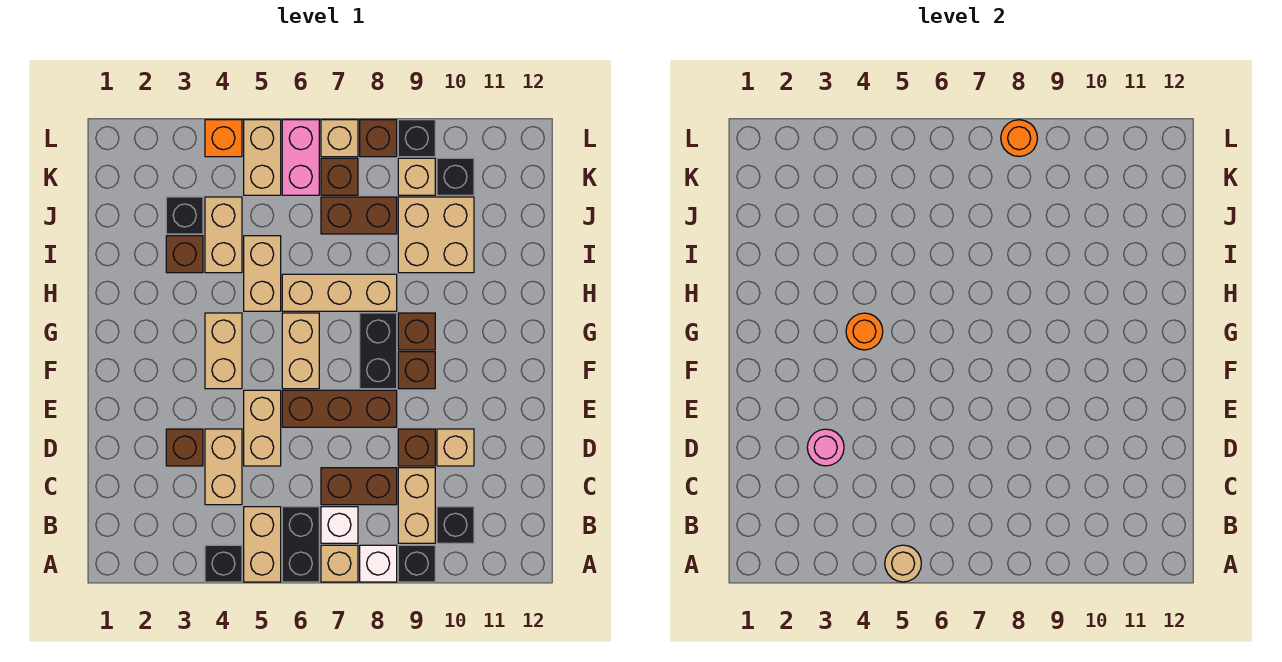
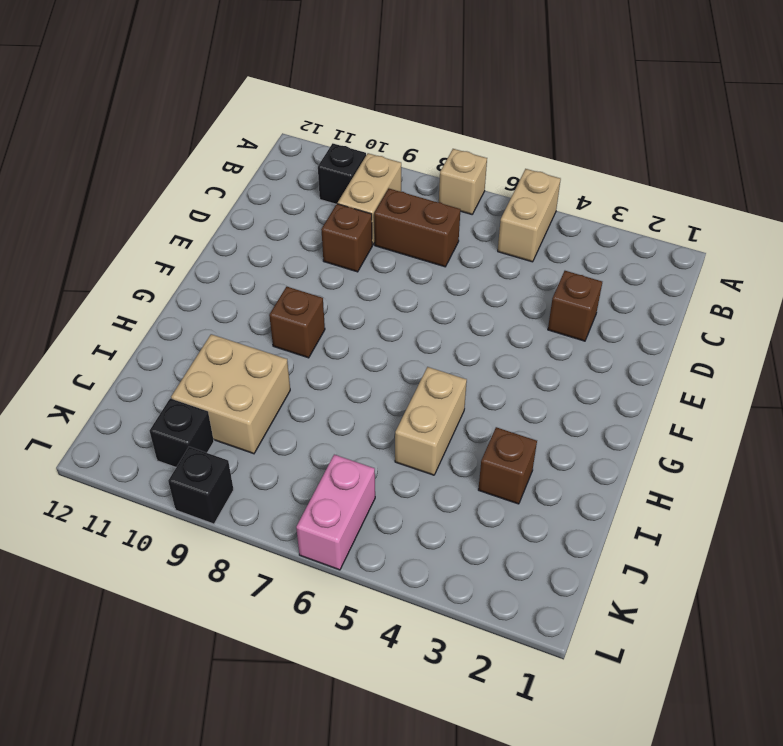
none -> black brick A4 level 1
none -> black brick A6:B6 level 1
none -> white brick A8 level 1
none -> black brick A9 level 1

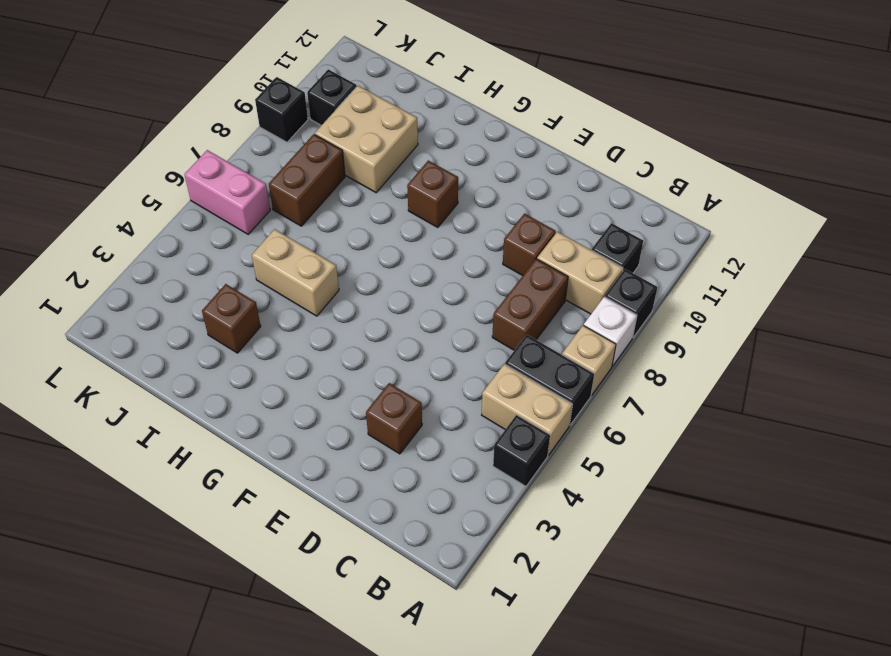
none -> white brick B7 level 1
none -> tan brick C4:D4 level 1
none -> tan brick D5:E5 level 1
none -> tan brick D10 level 1

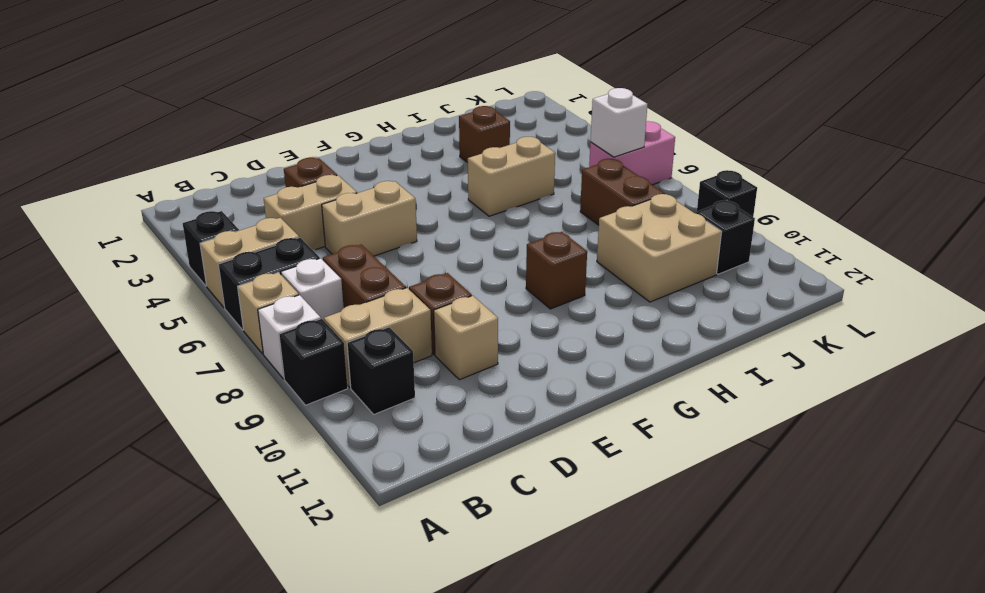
white brick K6 level 2 -> none
none -> brown brick E6:E8 level 1
none -> tan brick F4:G4 level 1
none -> tan brick F6:G6 level 1
none -> black brick F8:G8 level 1

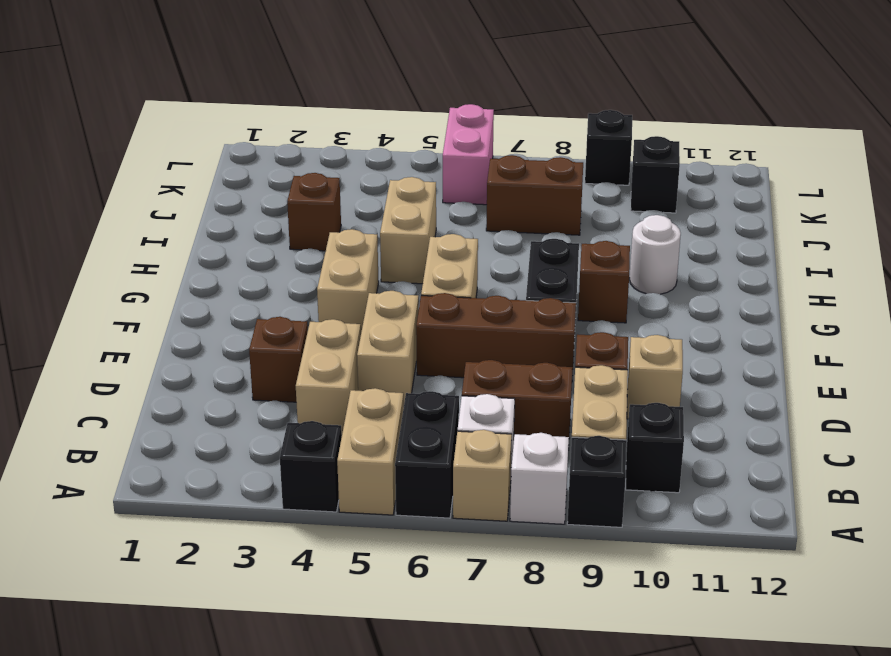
white round brick H10 level 1 -> none
none -> brown brick F9 level 1
none -> tan brick H6:H8 level 1
none -> tan brick I4:J4 level 1
none -> tan brick I9:J10 level 1

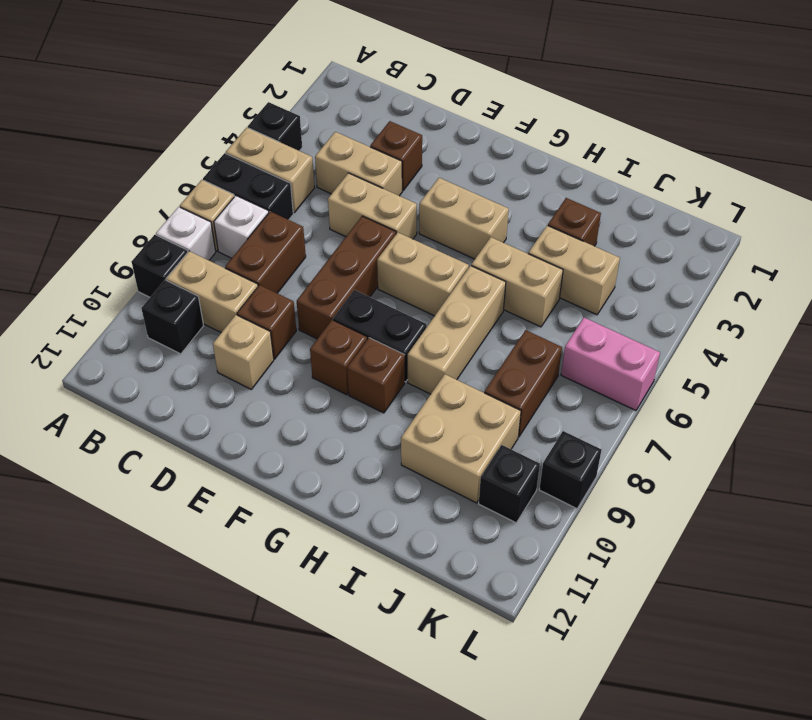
none -> black brick J3 level 1
none -> tan brick K5:L5 level 1
none -> brown brick K7 level 1
none -> tan brick K9 level 1

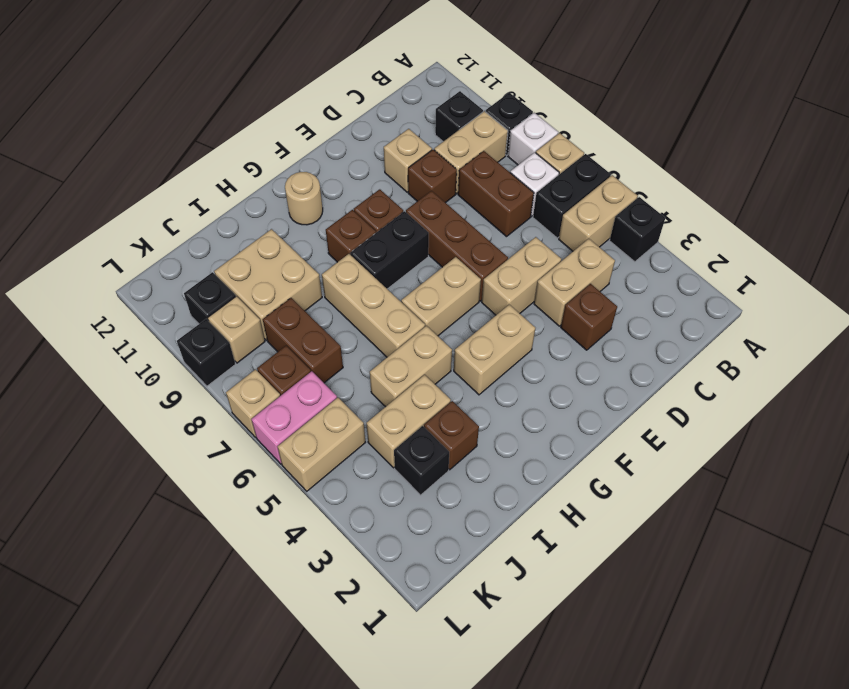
tan round brick G11 level 1 -> tan round brick A5 level 2
none -> orange brick L4 level 1
none -> brown brick L8 level 1
none -> pink round brick D3 level 2
none -> orange round brick G4 level 2

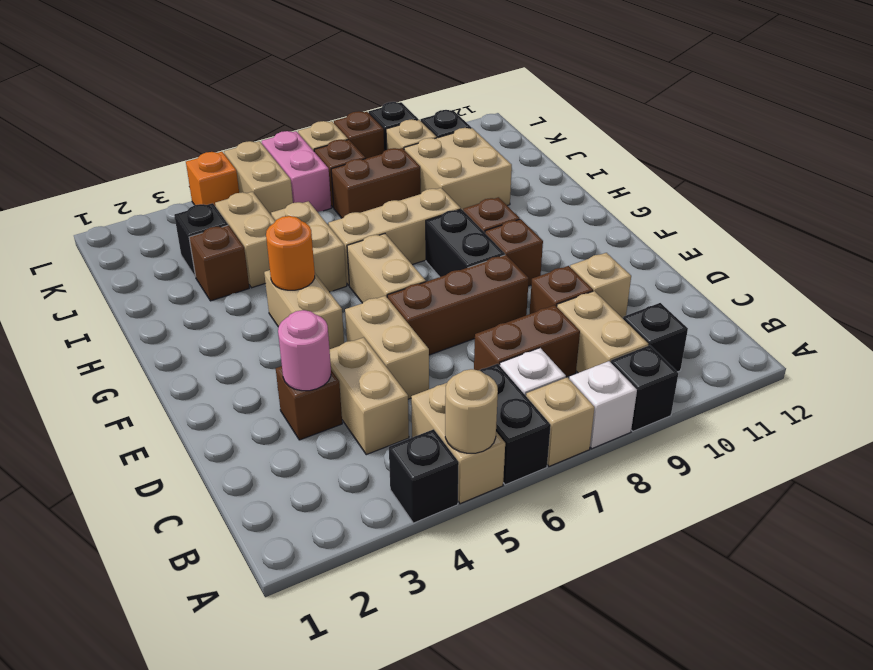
none -> orange round brick L8 level 2

